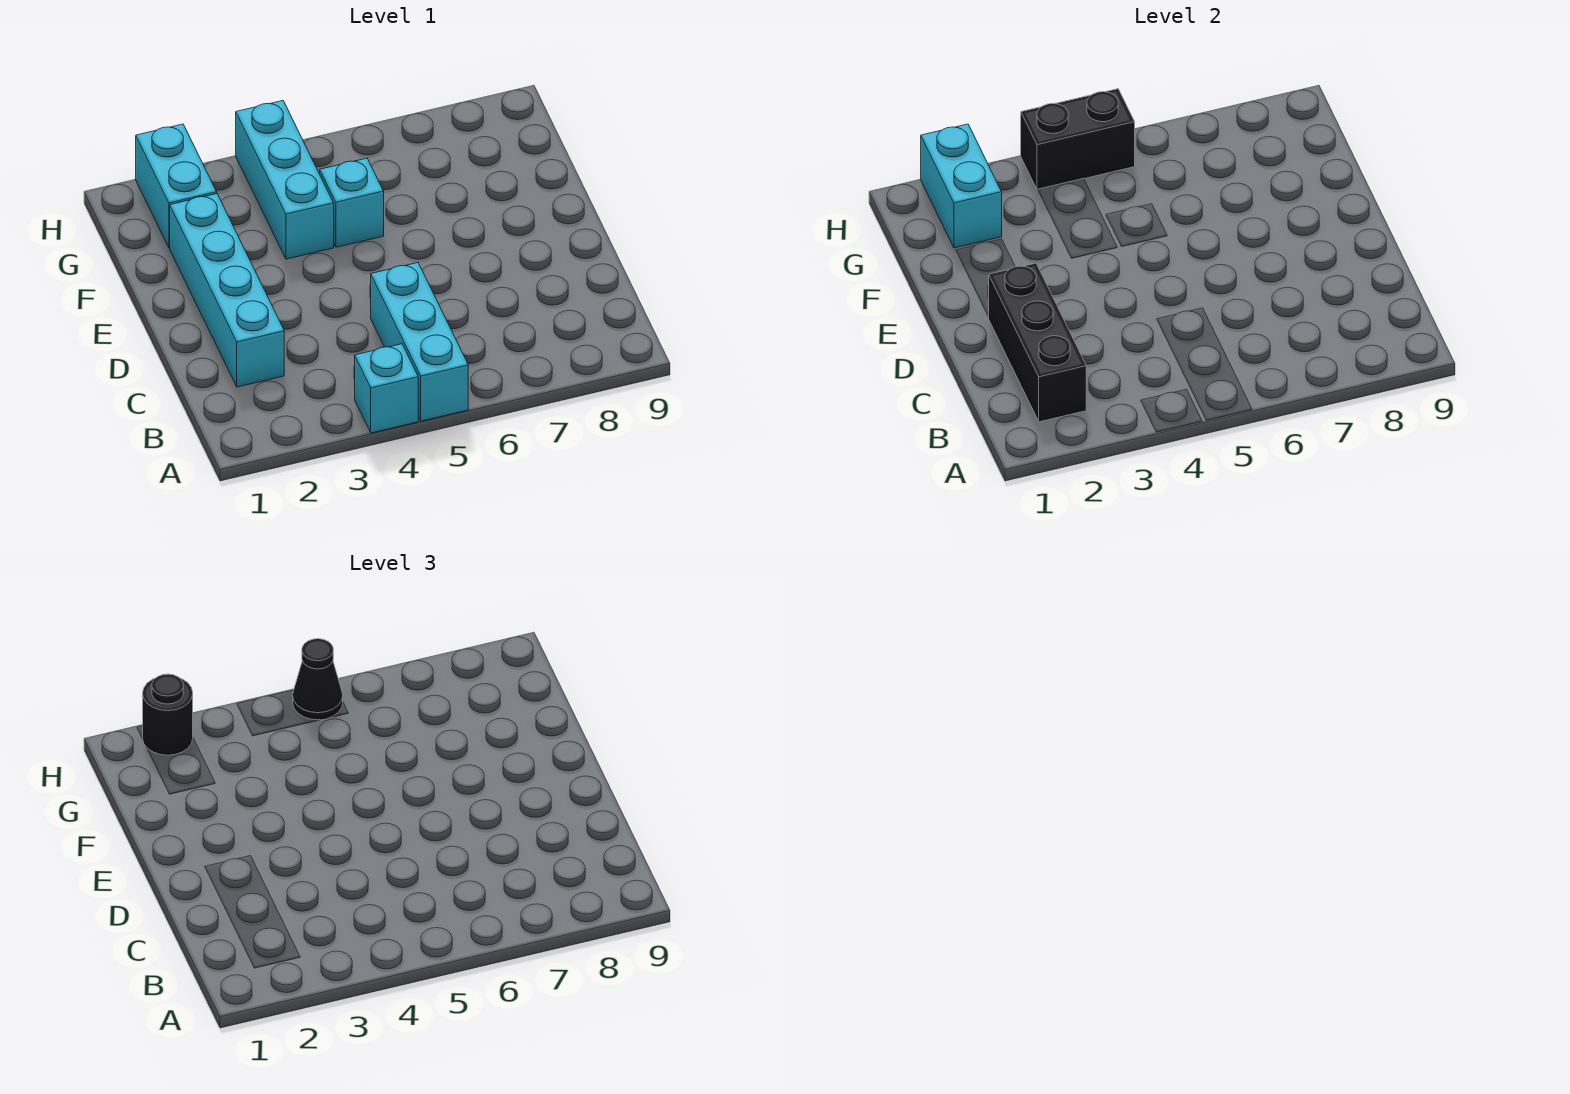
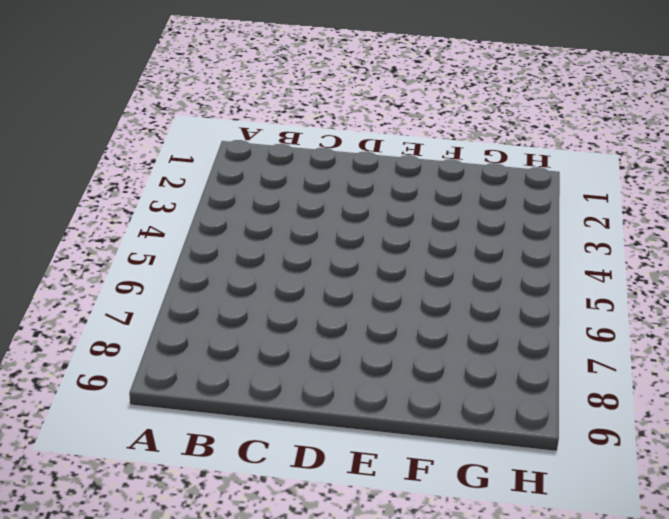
none -> cyan brick A4 level 1
none -> cyan brick A5:C5 level 1

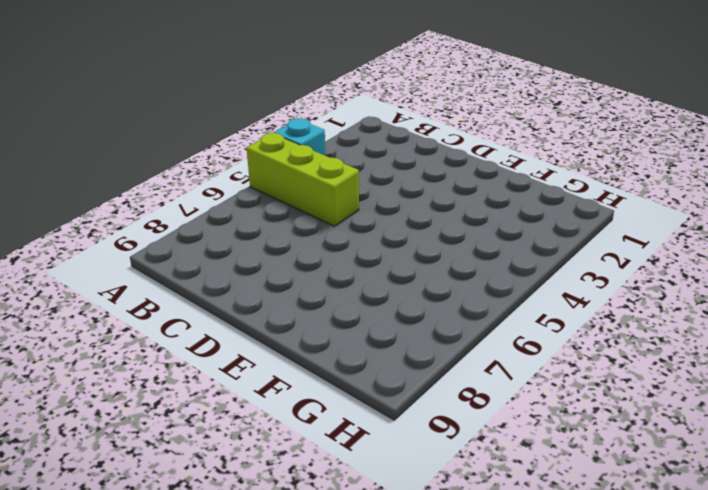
lime brick A5:C5 level 1 -> cyan brick A5:C5 level 1
none -> cyan brick C2:F2 level 1
none -> cyan brick F4:H4 level 1

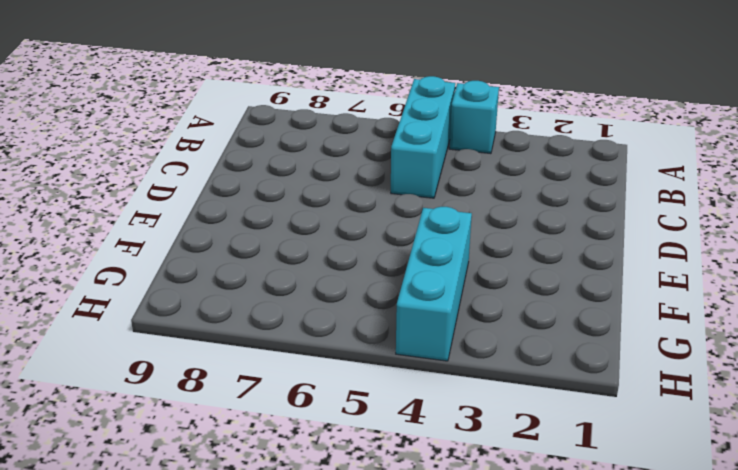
none -> cyan brick C2:F2 level 1
none -> cyan brick F5 level 1

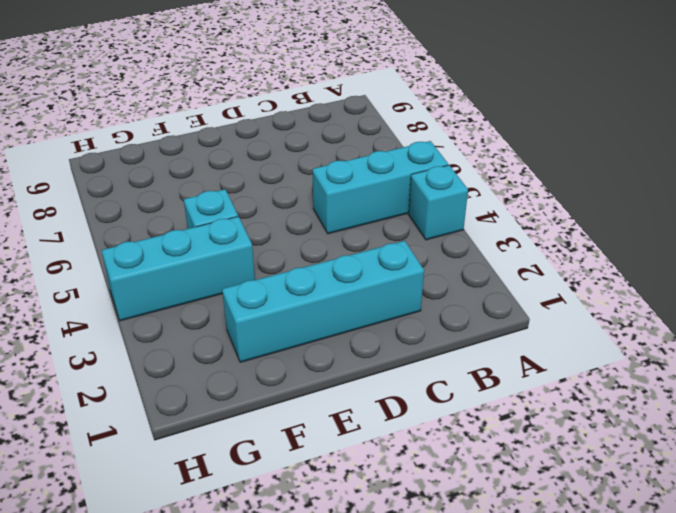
none -> cyan brick G2:H2 level 1
none -> black brick B2:D2 level 2

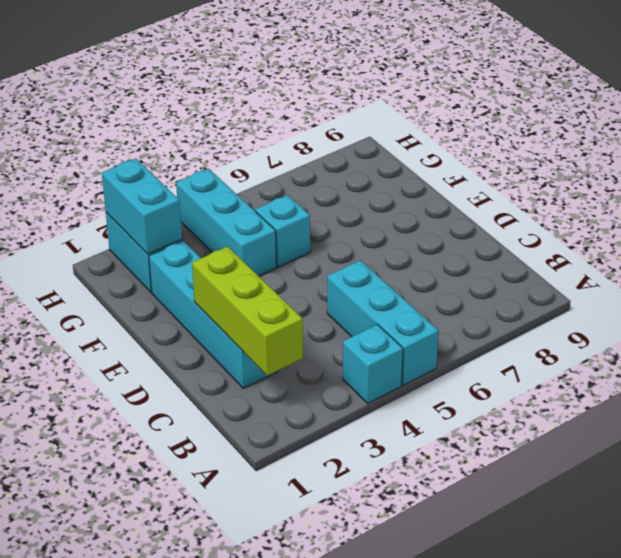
lime brick B2:D2 level 2 -> black brick B2:D2 level 2
none -> black brick H4:H5 level 2
none -> black round brick H2 level 3

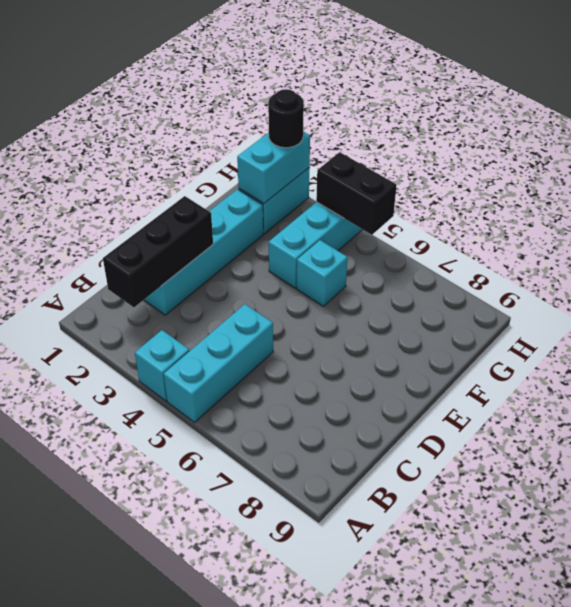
none -> black cone H5 level 3

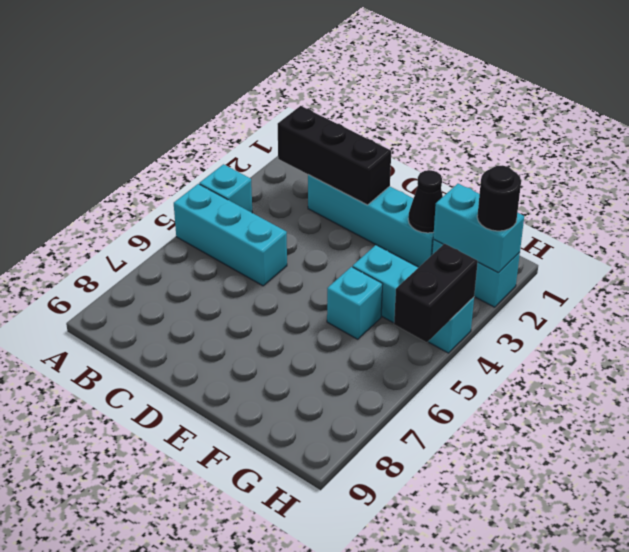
black cone F2 level 2 -> black cone H5 level 3

